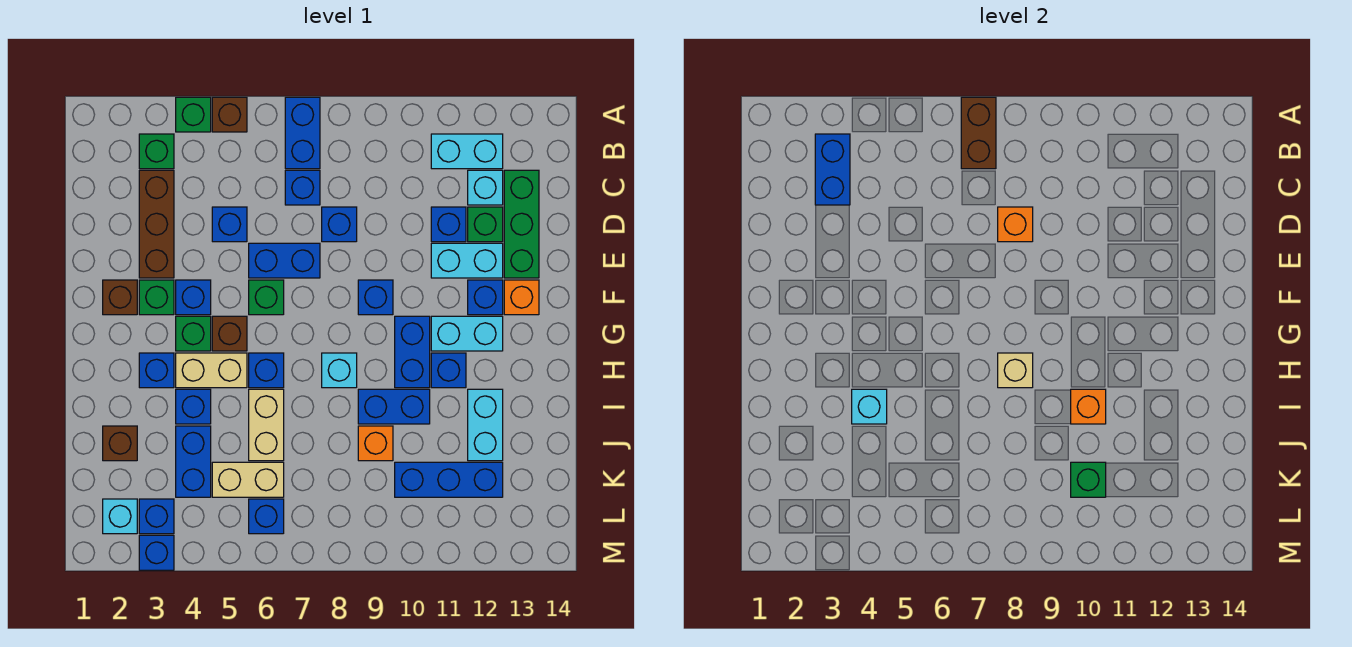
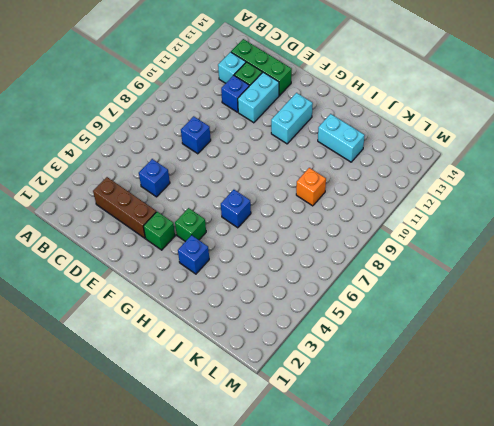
none -> green brick A4 level 1
none -> brown brick A5 level 1
none -> blue brick A7:B7 level 1
none -> green brick B3 level 1

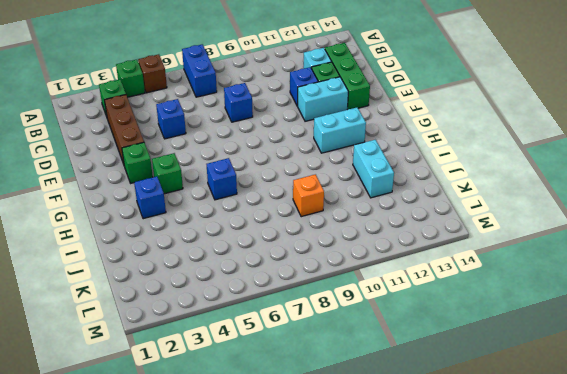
none -> cyan brick B11:B12 level 1
none -> blue brick C7 level 1
none -> blue brick E6:E7 level 1
none -> brown brick F2 level 1

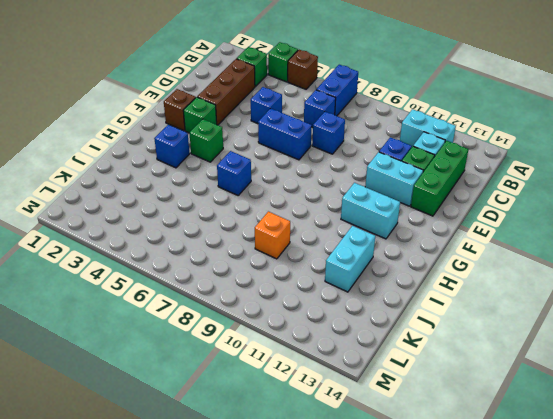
none -> blue brick F4 level 1
none -> green brick F6 level 1
none -> blue brick F9 level 1
none -> blue brick F12 level 1

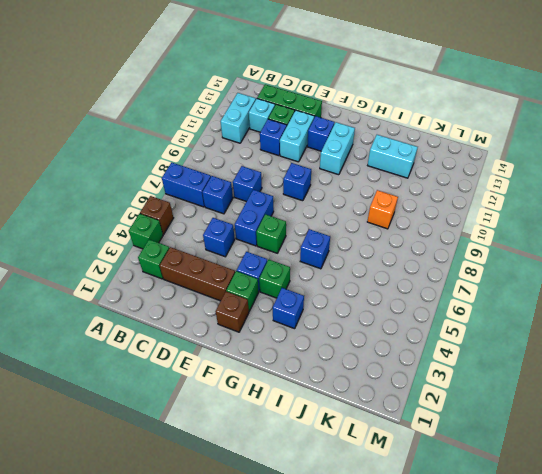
none -> orange brick F13 level 1
none -> brown brick G5 level 1
none -> blue brick G10:H10 level 1
none -> tan brick H4:H5 level 1

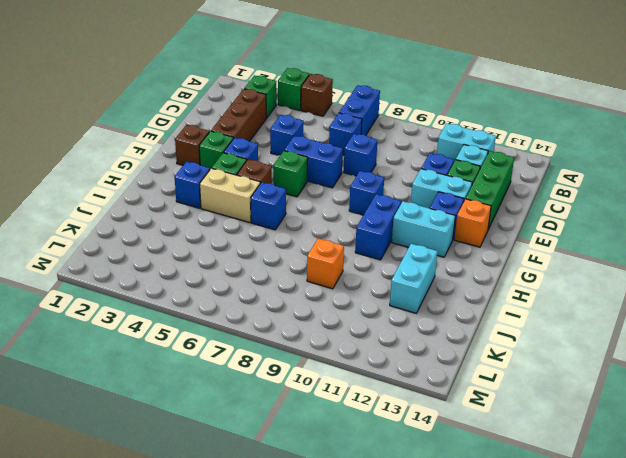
none -> cyan brick H8 level 1
none -> blue brick H11 level 1
none -> blue brick I4 level 1
none -> tan brick I6:J6 level 1

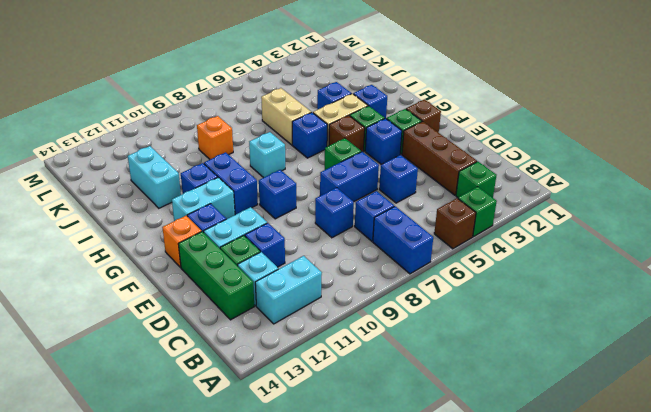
none -> blue brick I9:I10 level 1
none -> brown brick J2 level 1
none -> blue brick J4:K4 level 1
none -> tan brick K5:K6 level 1

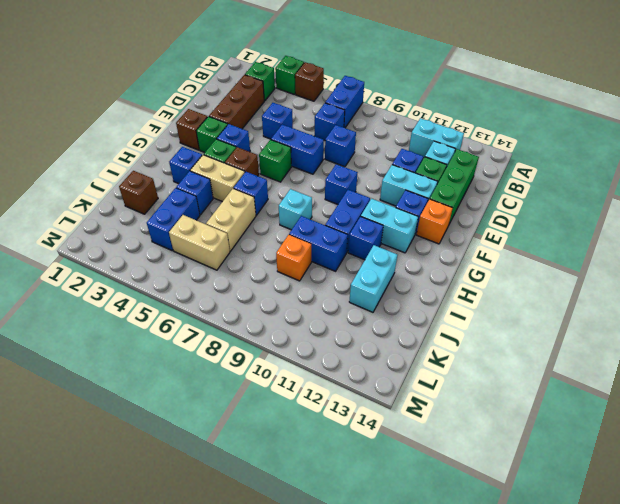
none -> blue brick K10:K12 level 1
none -> cyan brick L2 level 1
none -> blue brick L3 level 1
none -> blue brick L6 level 1

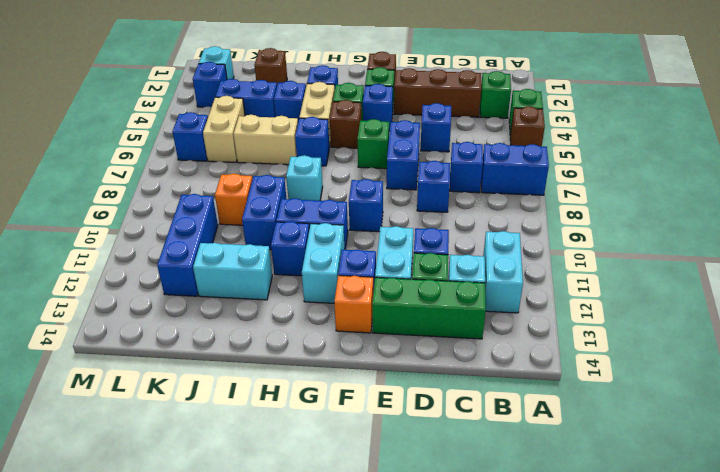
none -> blue brick M3 level 1
none -> brown brick A7:B7 level 2
none -> blue brick B3:C3 level 2
none -> orange brick D8 level 2

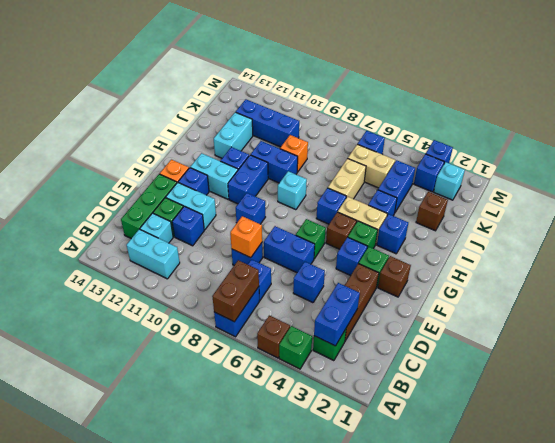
none -> tan brick H8 level 2
none -> cyan brick I4 level 2
none -> orange brick I10 level 2
none -> green brick K10 level 2

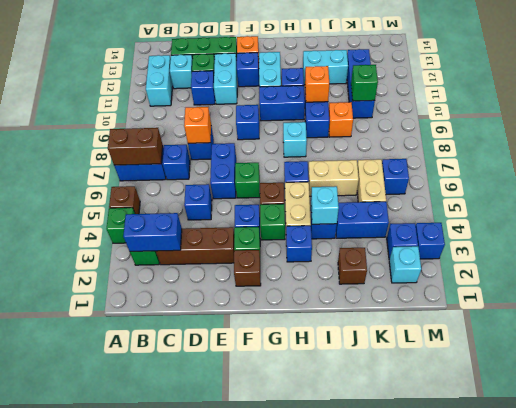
none -> tan brick H8 level 2

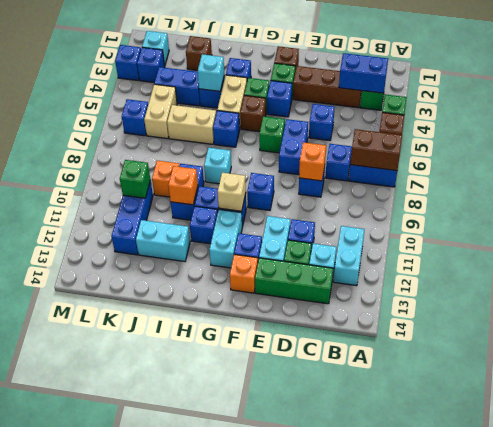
tan brick G10 level 2 -> tan brick H8 level 2

